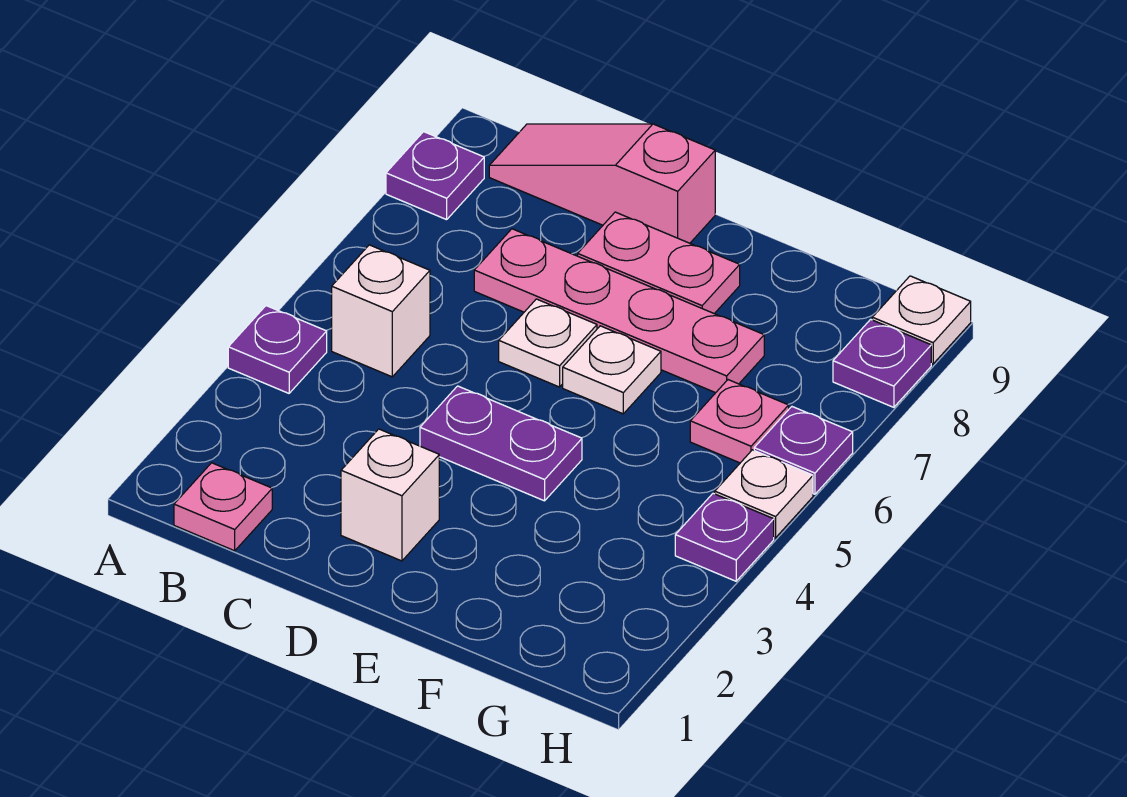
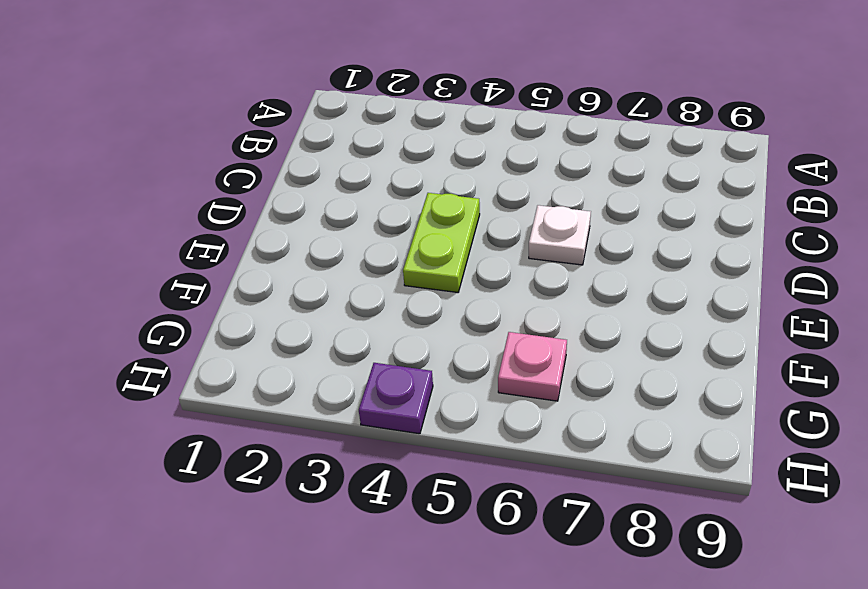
lime plate D4:E4 level 1 -> purple plate D4:E4 level 1
none -> purple plate A4 level 1
none -> purple plate A8 level 1
none -> pink plate B1 level 1

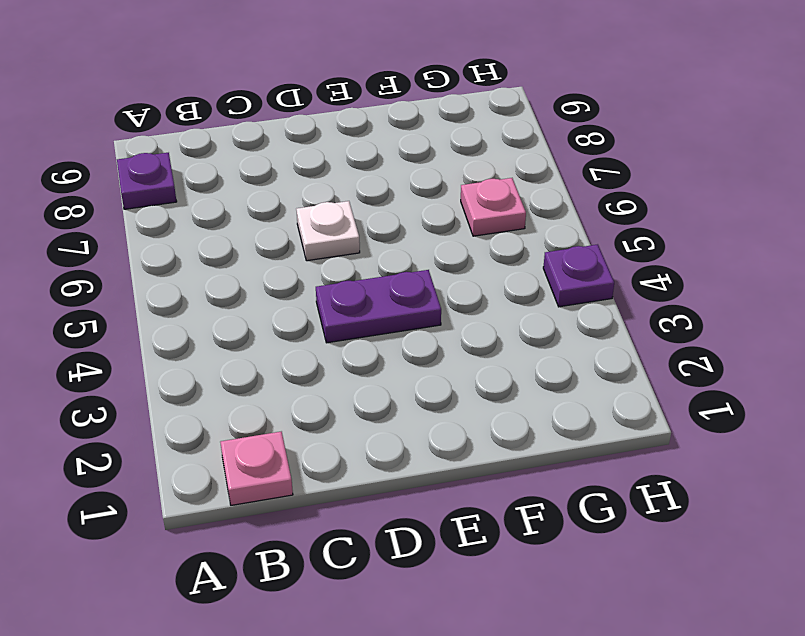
none -> purple plate A4 level 1
none -> white brick B5 level 1
none -> pink slope B9:D9 level 1 top D

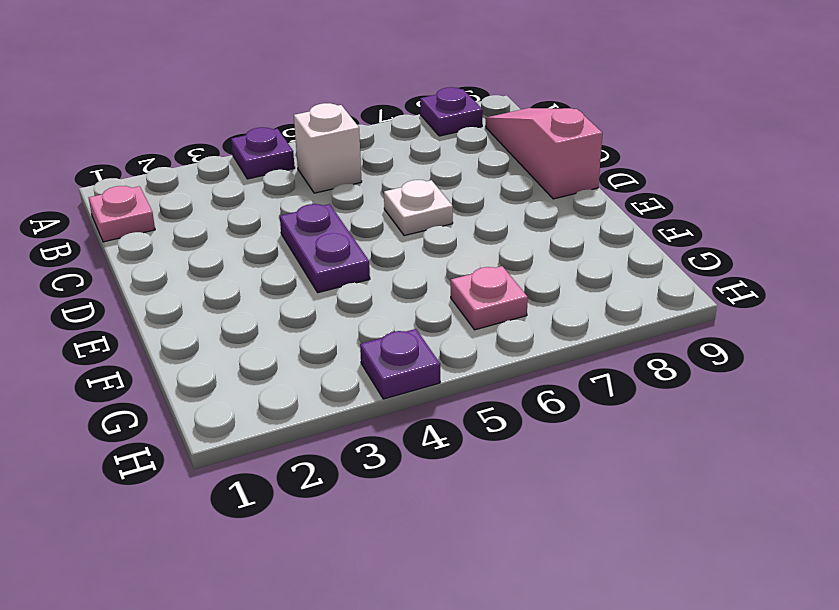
none -> pink plate C7:F7 level 1
none -> white brick D2 level 1
none -> pink plate D8:E8 level 1

